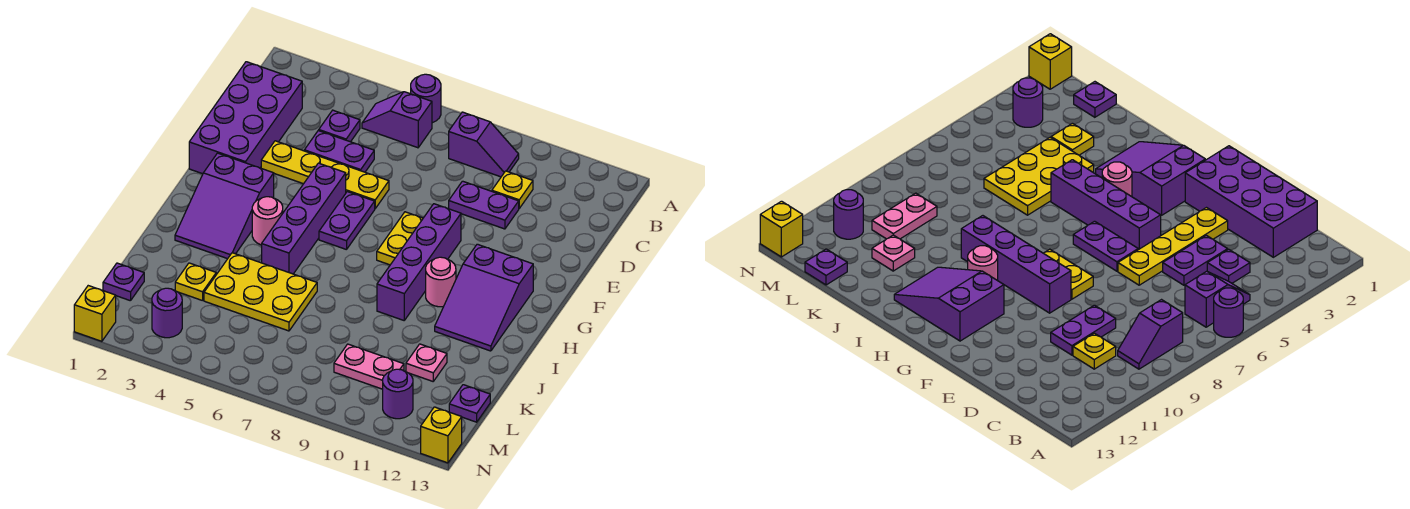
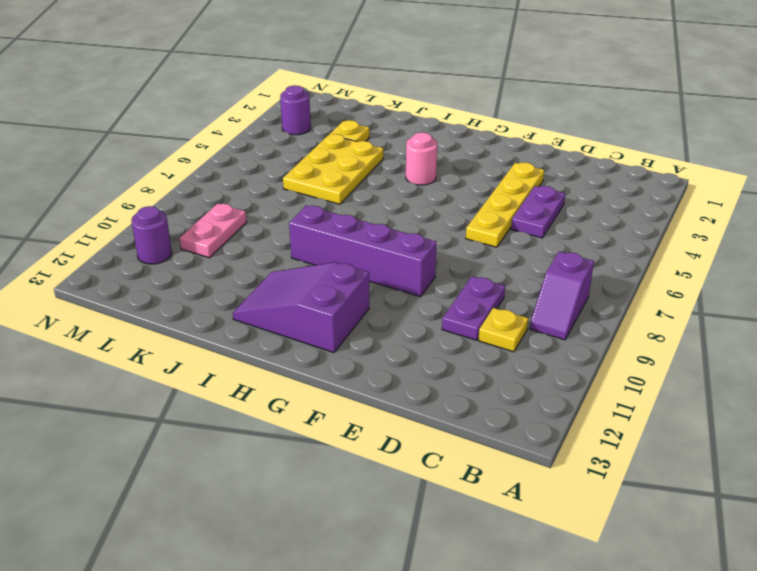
none -> purple round brick A6 level 1
none -> purple slope B5:B6 level 1 top 6
none -> purple brick C1:F2 level 1

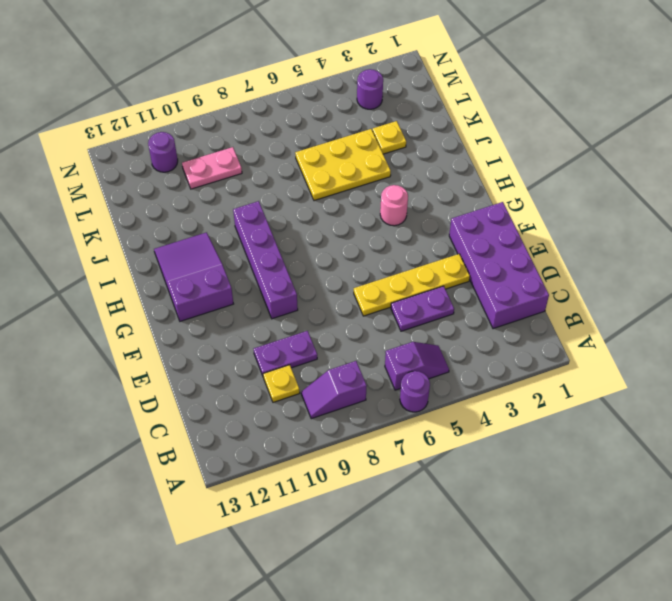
none -> purple plate C4 level 1
none -> purple brick F5:I5 level 1
none -> purple plate F6:G6 level 1

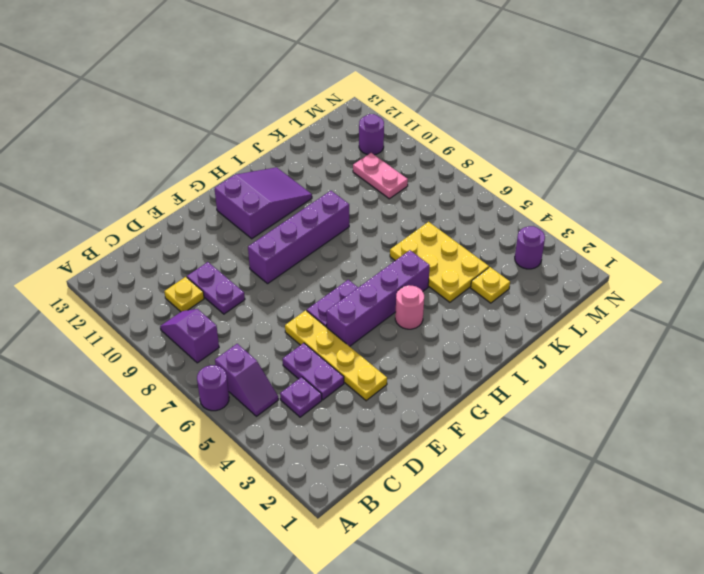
none -> purple brick C1:F2 level 1
none -> yellow plate F8:G8 level 1
none -> purple slope G2:I3 level 1 top G

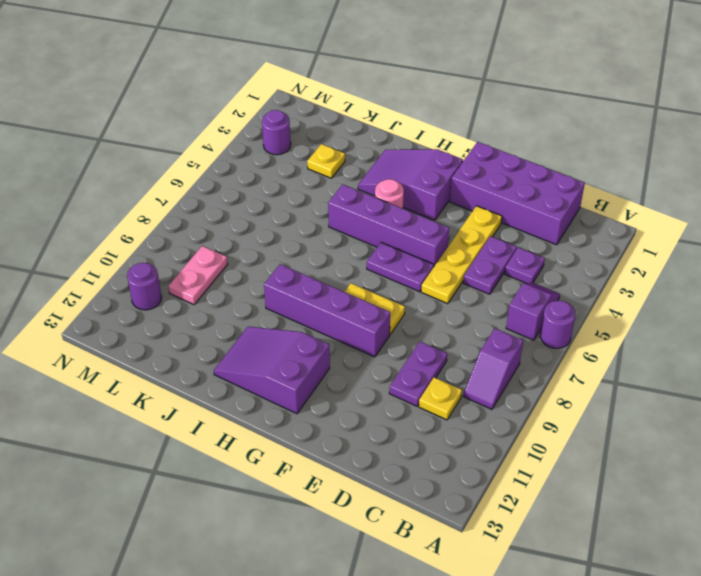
none -> pink round brick H10 level 1
none -> yellow plate J4:K6 level 1
none -> pink plate K11 level 1

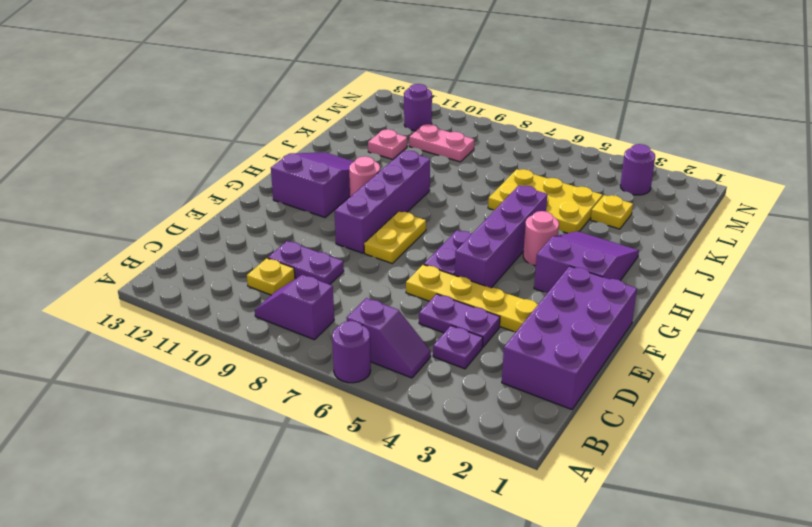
none -> purple plate L1 level 1
none -> purple plate L13 level 1
none -> yellow brick N1 level 1

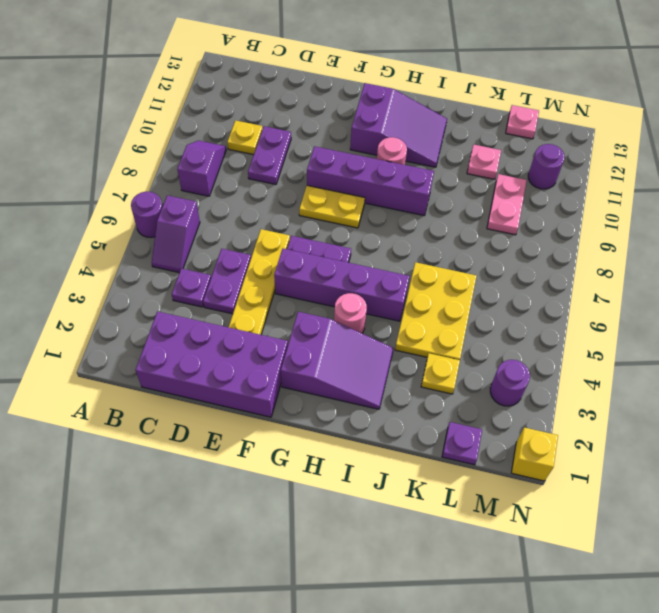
pink plate L13 level 1 -> purple plate L13 level 1
none -> yellow brick N13 level 1

